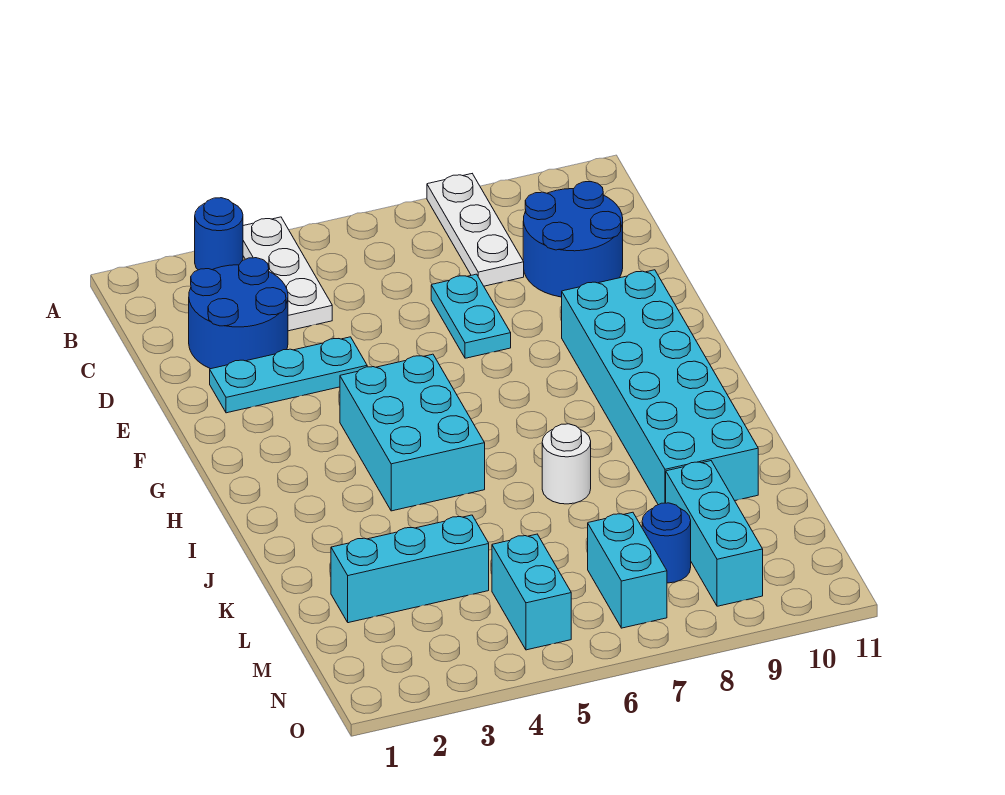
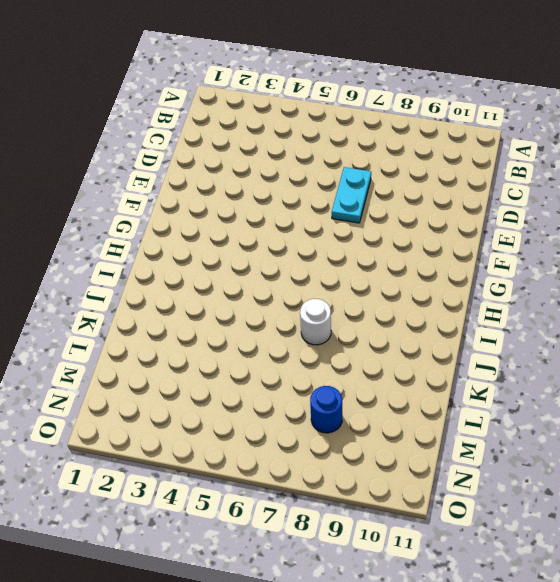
none -> blue round brick A3 level 1
none -> white plate A4:C4 level 1
none -> white plate A8:C8 level 1

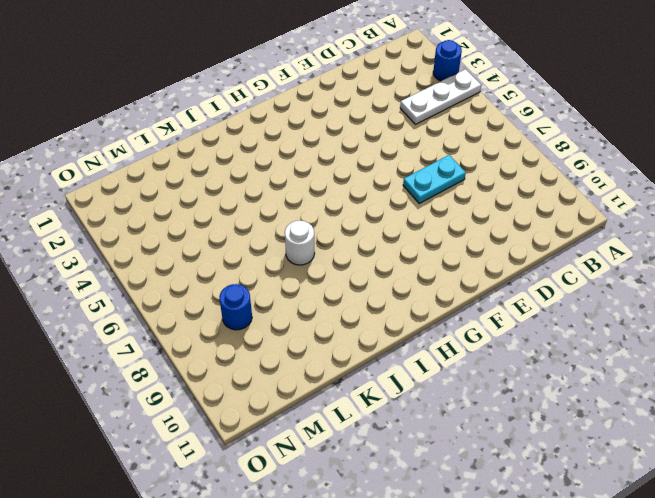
none -> white plate A8:C8 level 1
none -> blue round brick C2:D3 level 1
none -> blue round brick C9:D10 level 1

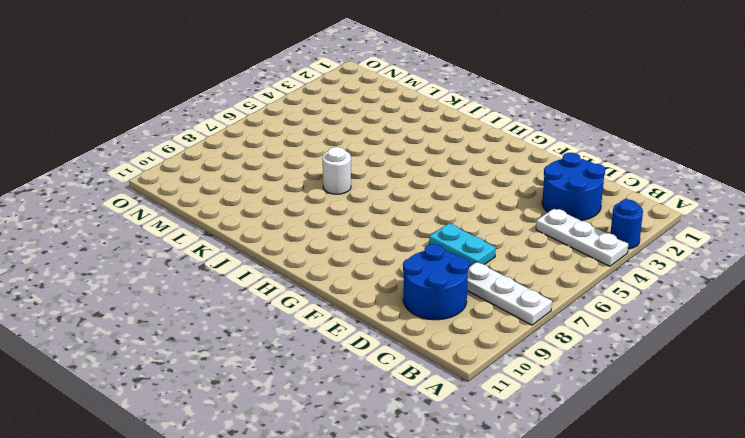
none -> cyan plate E2:E4 level 1
none -> cyan brick F9:K10 level 1
none -> cyan brick G4:I5 level 1

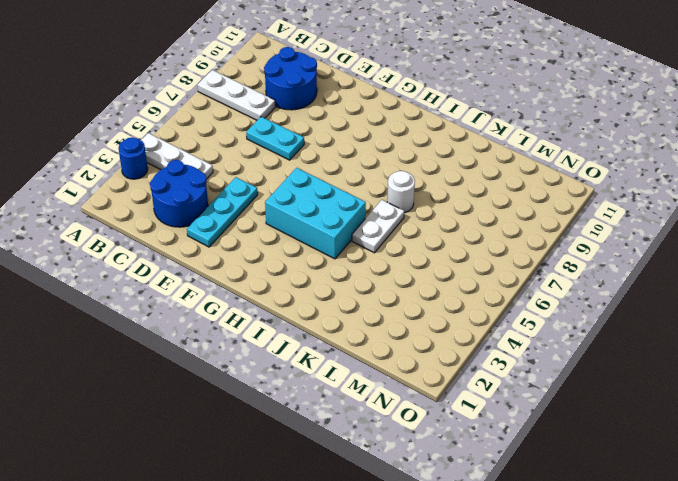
white plate J5:J6 level 1 -> none
none -> cyan brick F9:K10 level 1
none -> cyan brick L2:L4 level 1
none -> cyan brick L9:N9 level 1

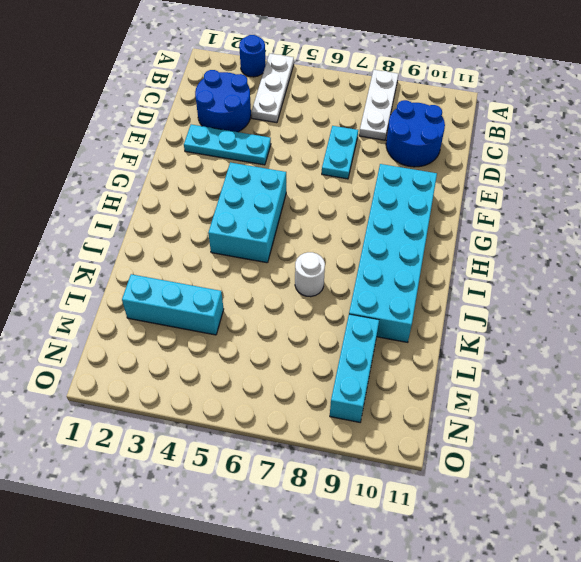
none -> cyan brick M5:N5 level 1
none -> cyan brick M7:N7 level 1
none -> blue round brick M8 level 1

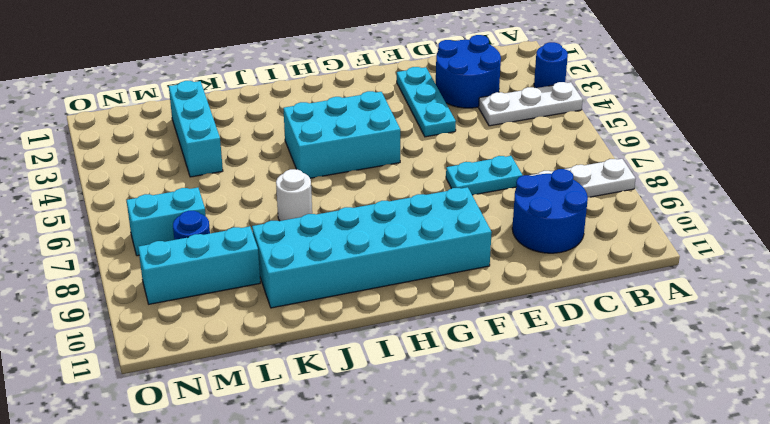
none -> cyan brick M5:N5 level 1

